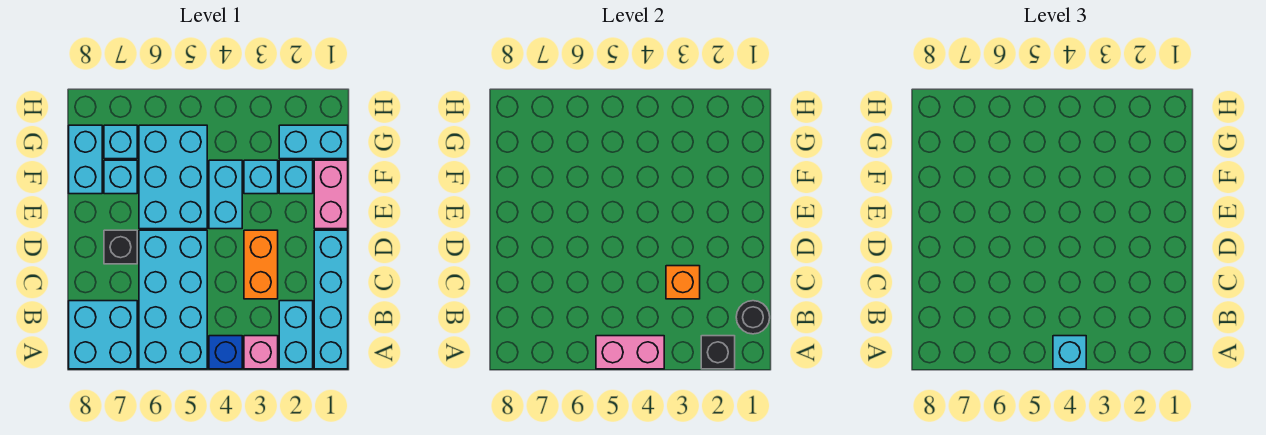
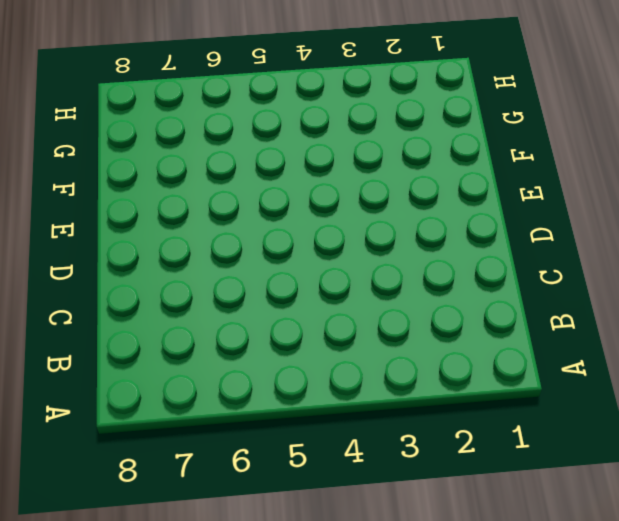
none -> cyan brick A1:D1 level 1
none -> cyan brick A2:B2 level 1
none -> pink brick A3 level 1

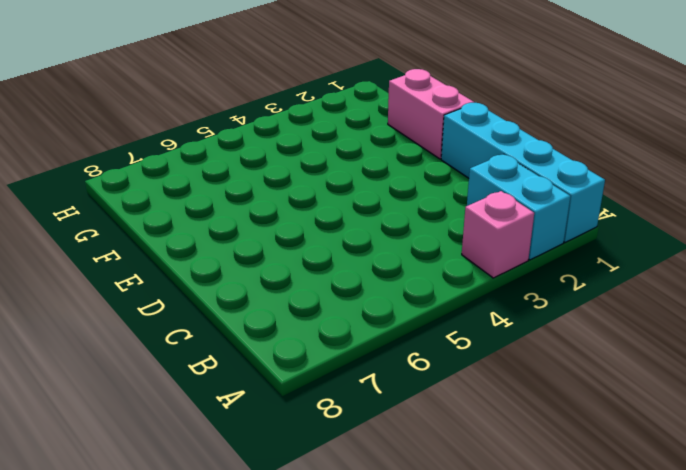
none -> blue brick A4 level 1
none -> cyan brick A5:D6 level 1
none -> cyan brick A7:B8 level 1

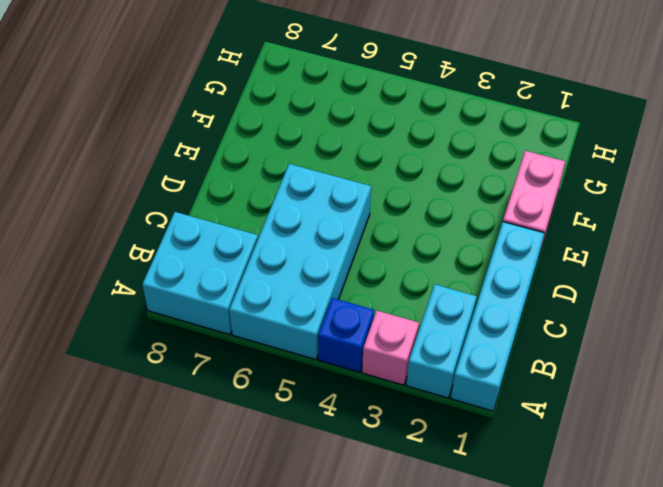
none -> orange brick C3:D3 level 1
none -> black brick D7 level 1
none -> cyan brick E4:F4 level 1

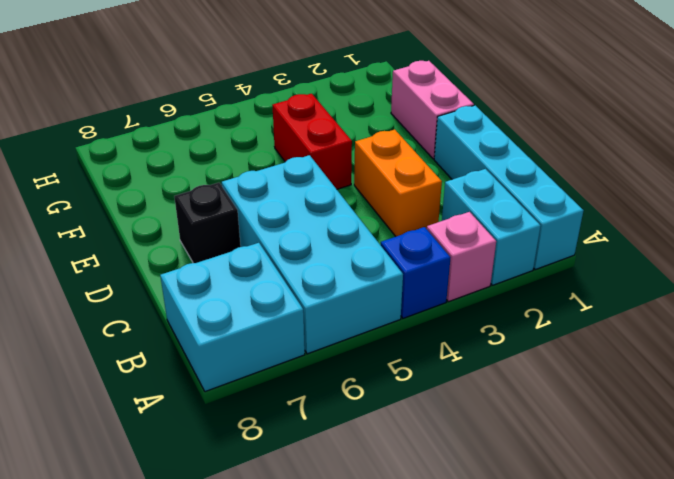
red brick E4:F4 level 1 -> cyan brick E4:F4 level 1
none -> cyan brick E5:G6 level 1
none -> cyan brick F2 level 1
none -> cyan brick F3 level 1

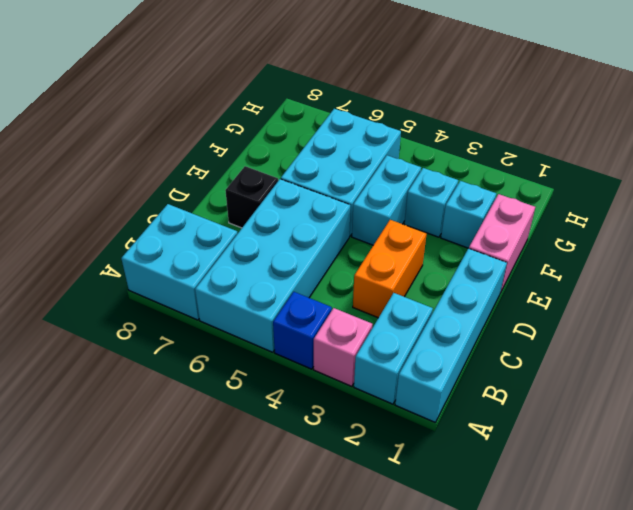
none -> cyan brick F7 level 1
none -> cyan brick F8:G8 level 1
none -> cyan brick G1:G2 level 1

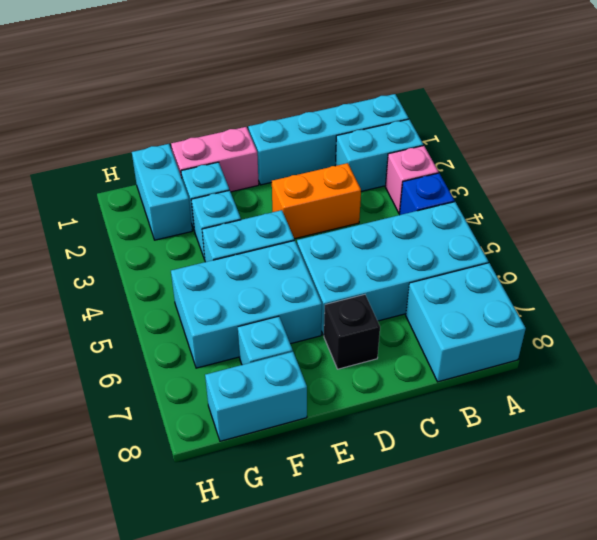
none -> cyan brick G7 level 1
none -> black brick A2 level 2
none -> pink brick A4:A5 level 2

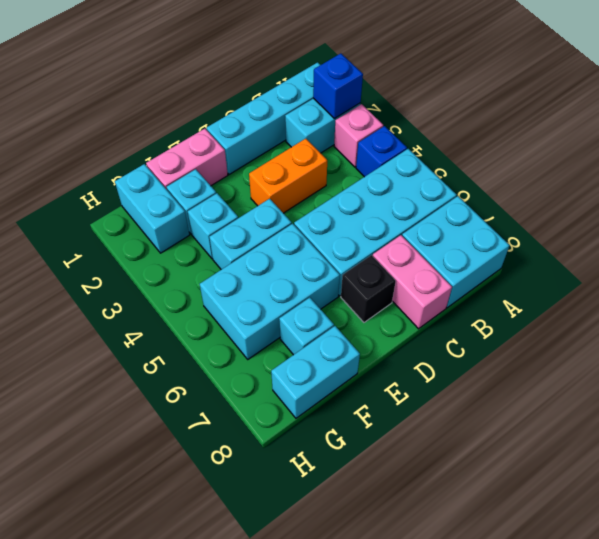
blue brick A2 level 2 -> black brick A2 level 2
pink brick C7:C8 level 1 -> pink brick A4:A5 level 2
none -> cyan brick G7 level 1
none -> black round brick B1 level 2
none -> orange brick C3 level 2

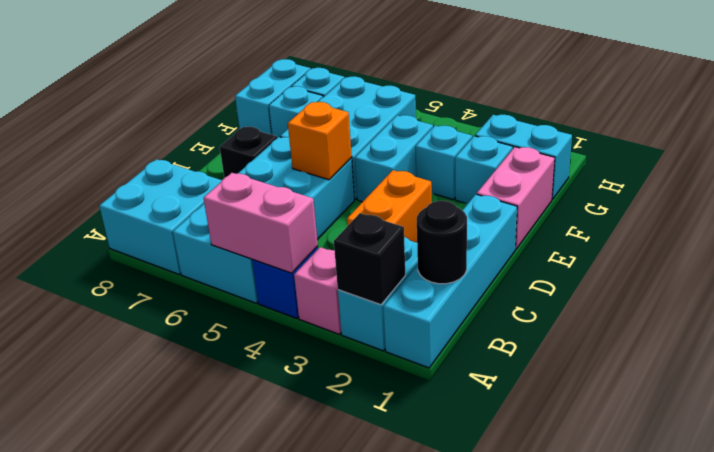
orange brick D5 level 2 -> orange brick C3 level 2
none -> cyan brick A4 level 3

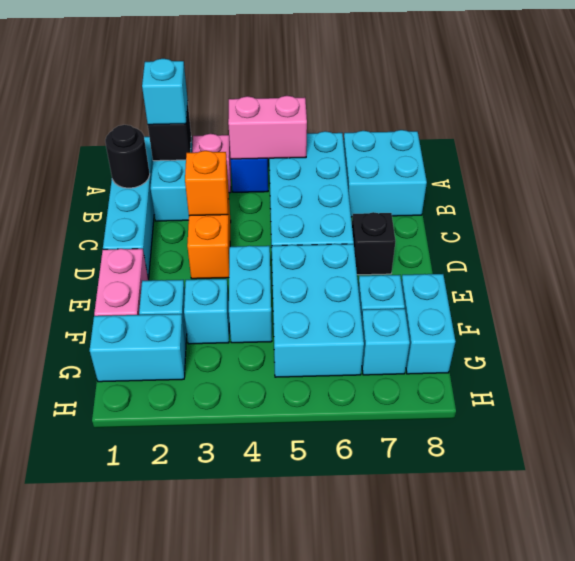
cyan brick A2 level 3 -> cyan brick A4 level 3

